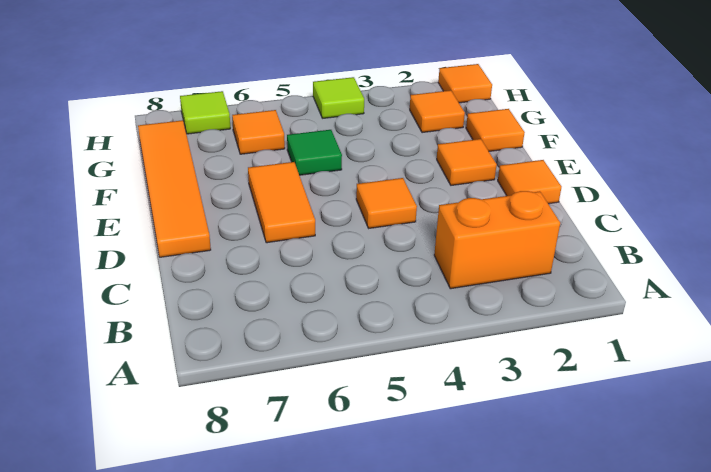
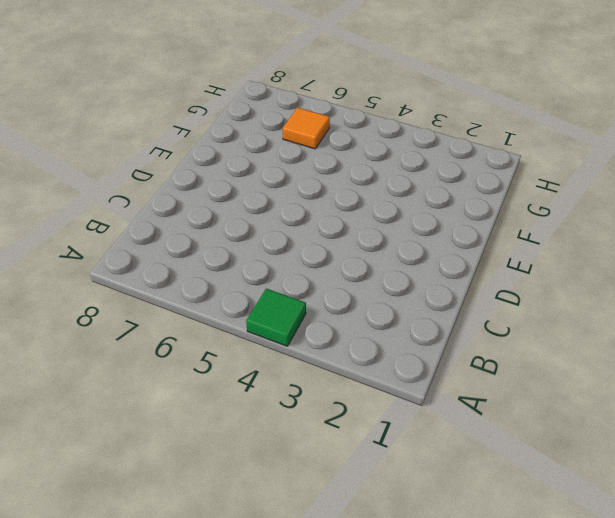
green tile A4 level 1 -> green tile F5 level 1
none -> orange brick B2:B3 level 1
none -> orange tile D1 level 1
none -> orange tile D4 level 1

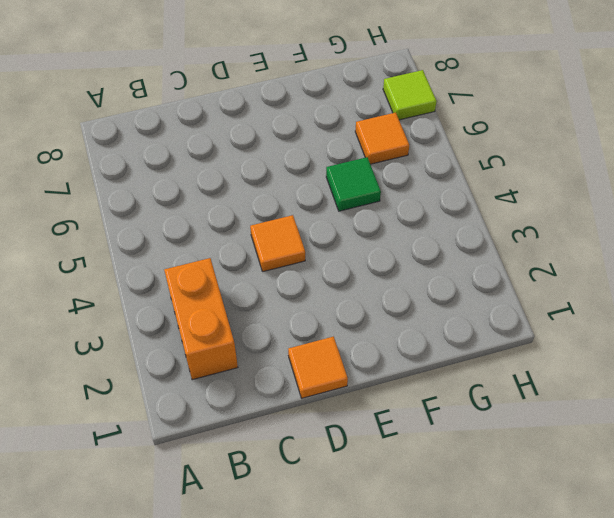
none -> orange tile D6:E6 level 1
none -> orange tile D8:G8 level 1
none -> orange tile E2 level 1

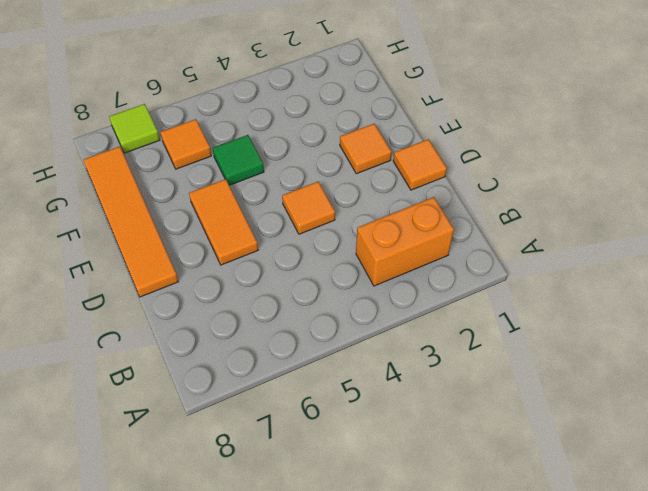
none -> orange tile F1 level 1
none -> orange tile G2 level 1
none -> orange tile H1 level 1

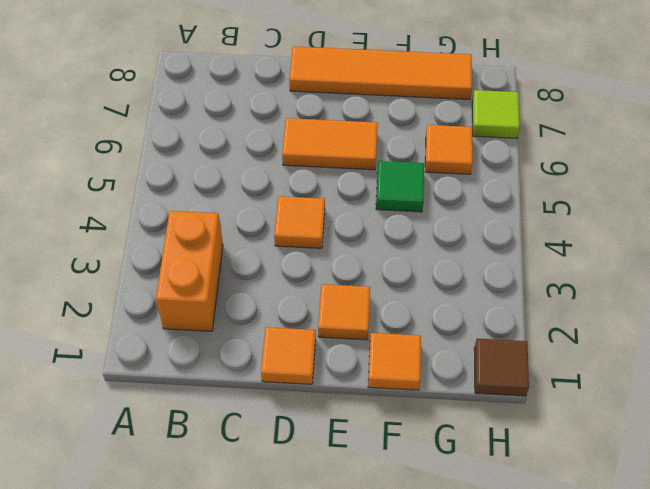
brown tile H1 level 1 -> orange tile H1 level 1
none -> orange tile G2 level 1
none -> lime tile H4 level 1

